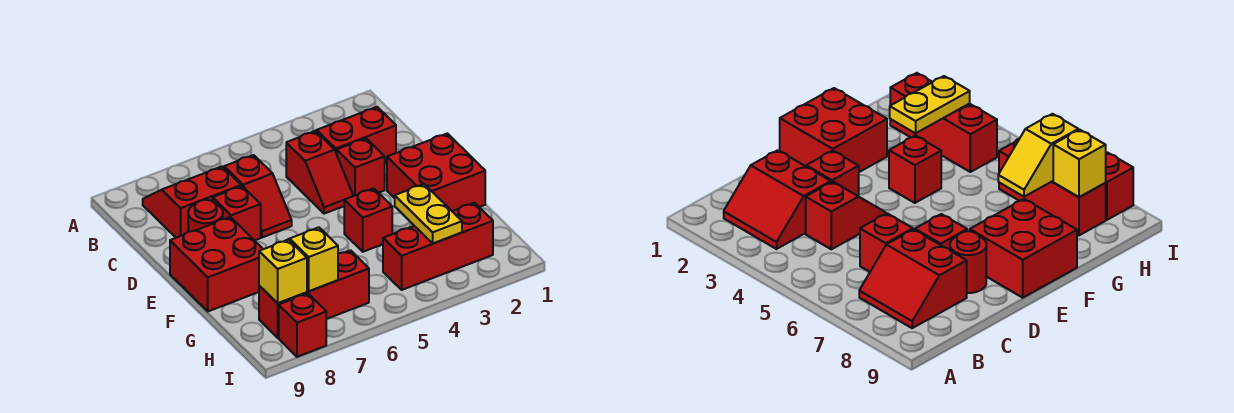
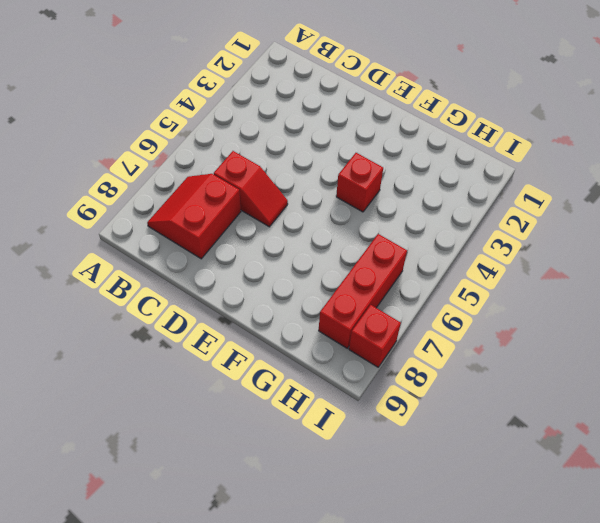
none -> red slope B2:C3 level 1 top C
none -> red slope C4:D4 level 1 top C
none -> red brick D3 level 1

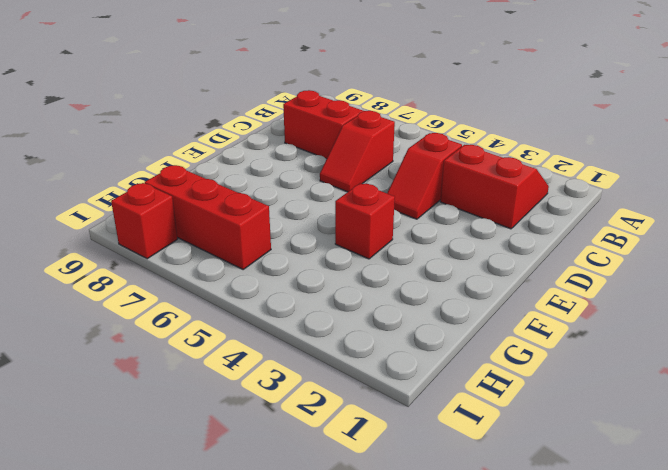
none -> red brick D3 level 1
none -> red brick D7 level 1
none -> red round brick D8 level 1

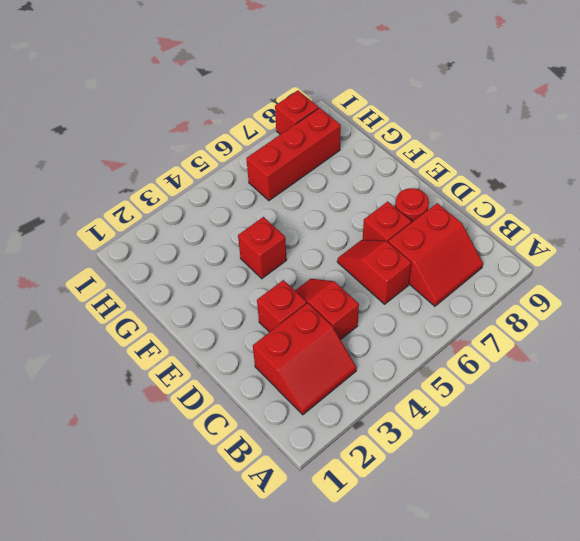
none -> red brick E1:F2 level 1
none -> red brick E8:F9 level 1
none -> red brick H2:H4 level 1

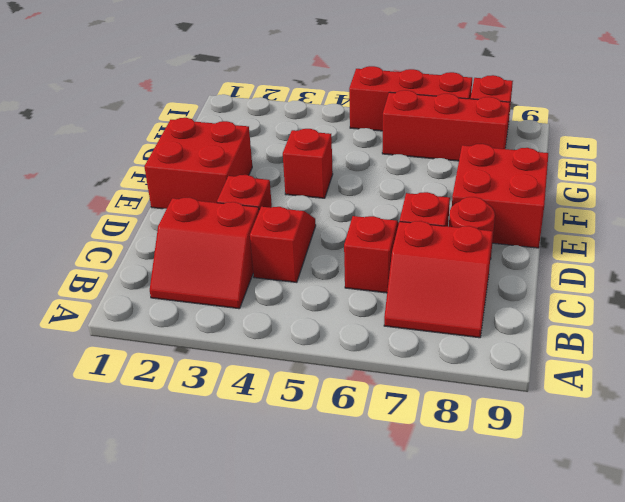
red brick I5:I7 level 1 -> red brick H2:H4 level 1
none -> yellow plate G3:H3 level 2
none -> yellow slope G7:H7 level 2 top H
none -> yellow brick H8 level 2

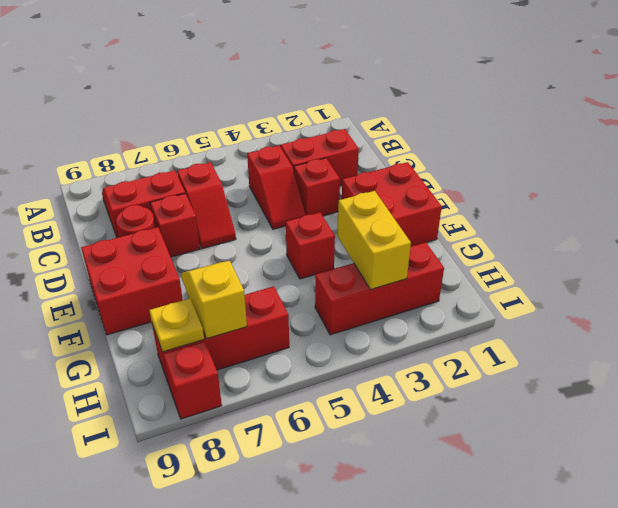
yellow brick G3:H3 level 2 -> yellow plate G3:H3 level 2
yellow plate H8 level 2 -> yellow brick H8 level 2

